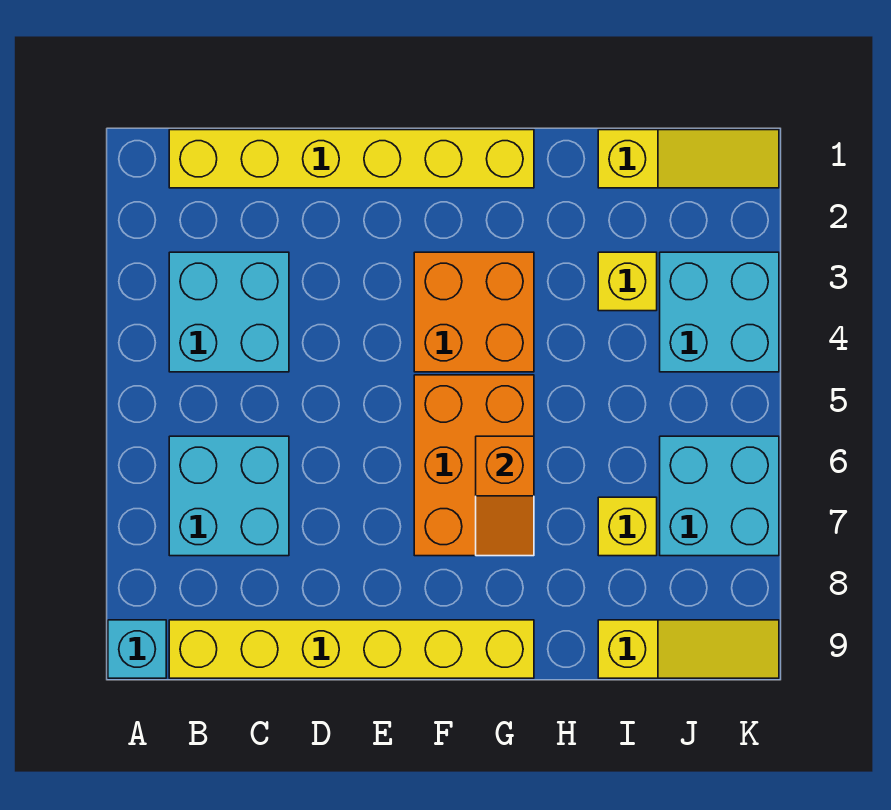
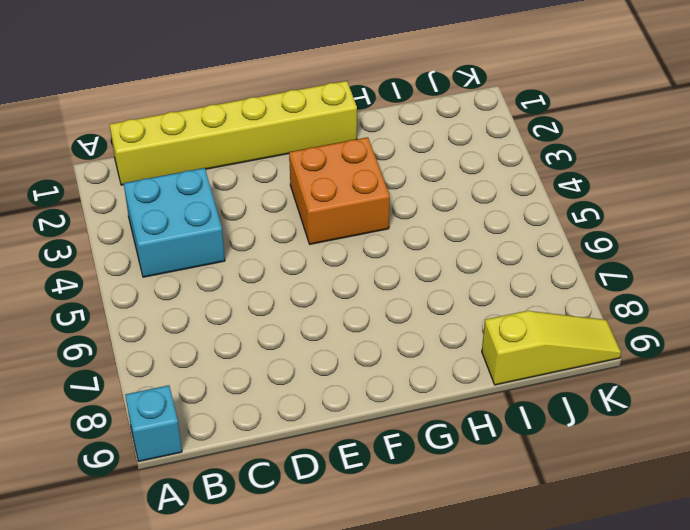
none -> cyan brick B6:C7 level 1
none -> yellow brick B9:G9 level 1
none -> orange brick F5:G7 level 1

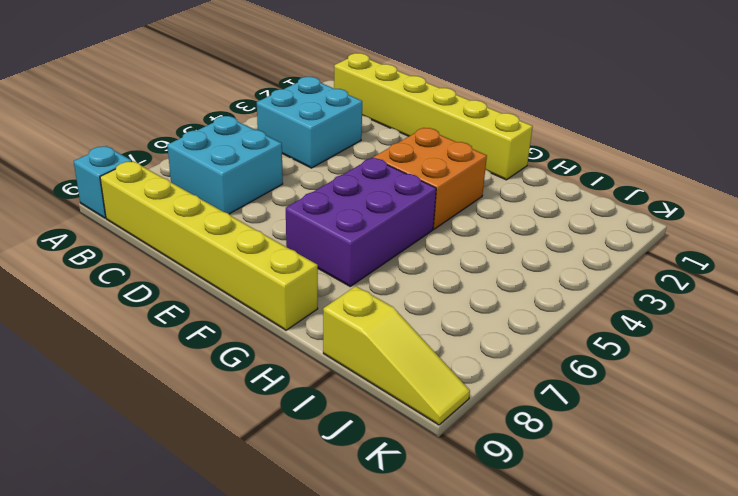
purple brick F5:G7 level 1 -> orange brick F5:G7 level 1
none -> yellow slope I1:K1 level 1 top I
none -> yellow brick I3 level 1
none -> yellow brick I7 level 1

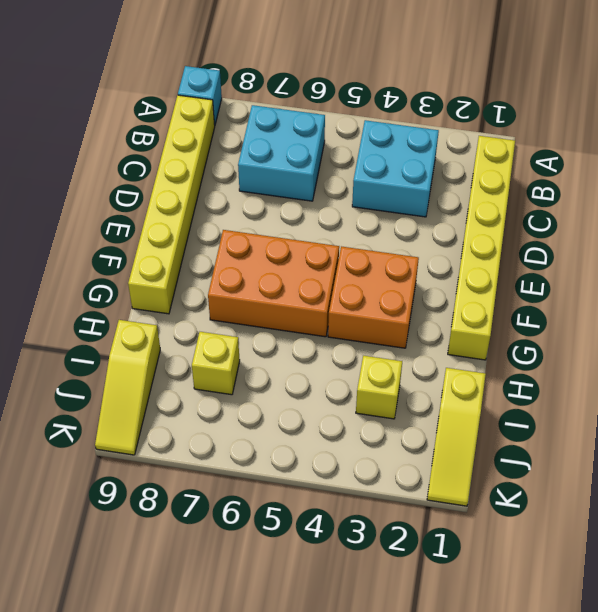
none -> cyan brick J3:K4 level 1
none -> cyan brick J6:K7 level 1
none -> orange slope G6:G7 level 2 top 6

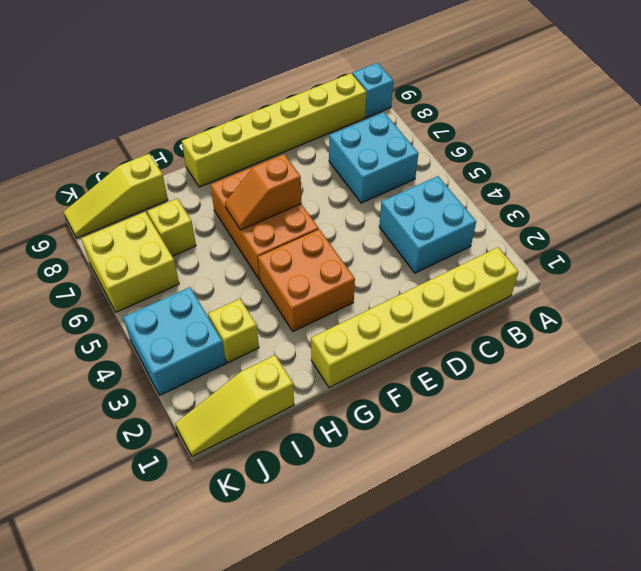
orange slope F6:G6 level 2 top F -> orange slope G6:G7 level 2 top 6
yellow brick J6:K7 level 1 -> cyan brick J6:K7 level 1

